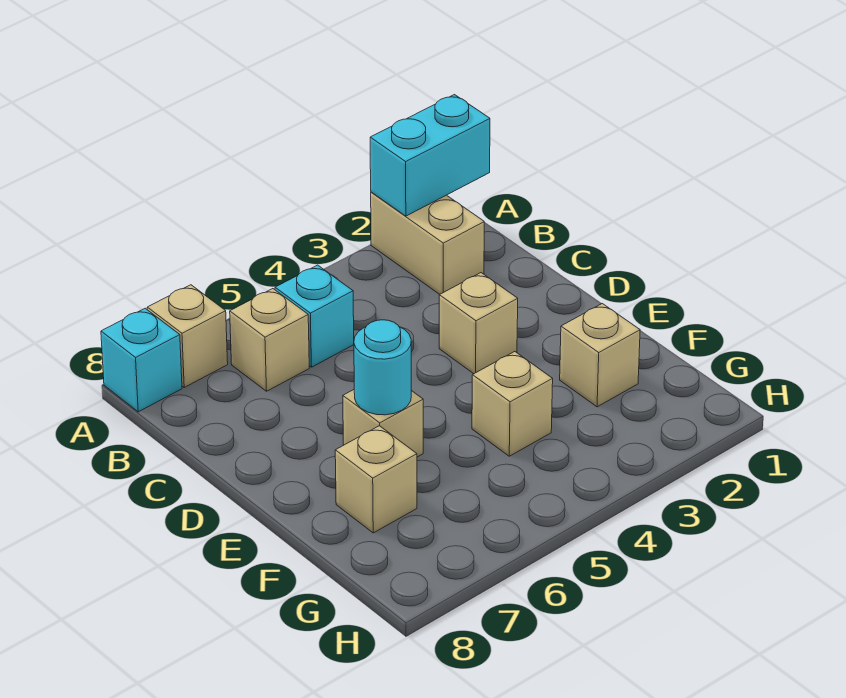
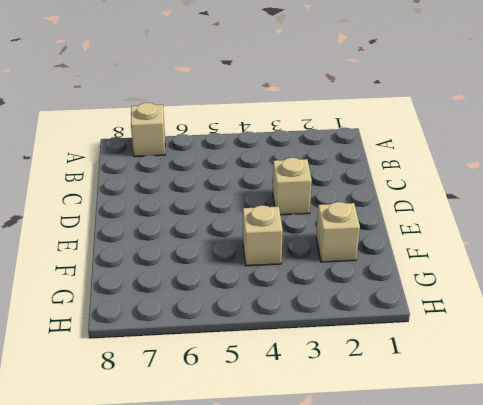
none -> tan brick A2:B2 level 1
none -> cyan brick A8 level 1
none -> cyan brick B5 level 1

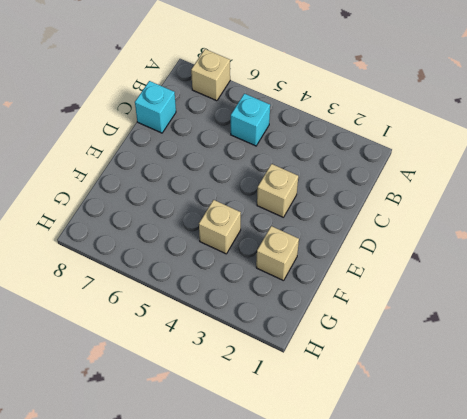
cyan brick C8 level 1 -> cyan brick A8 level 1
none -> tan brick A2:B2 level 1
none -> tan brick B6 level 1
none -> tan brick E6 level 1

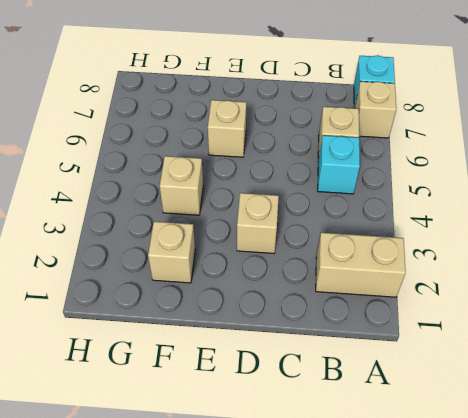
none -> tan brick F7 level 1
none -> cyan brick A1:A2 level 2
none -> cyan round brick E6 level 2

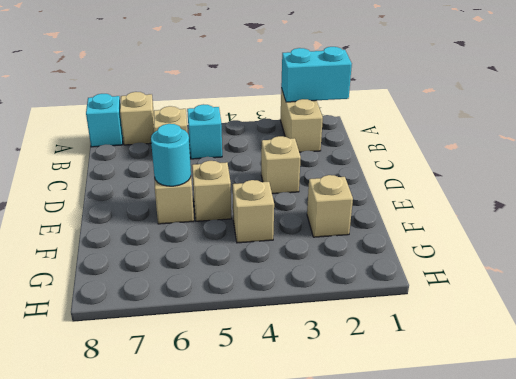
tan brick E5 level 1 -> tan brick F7 level 1

